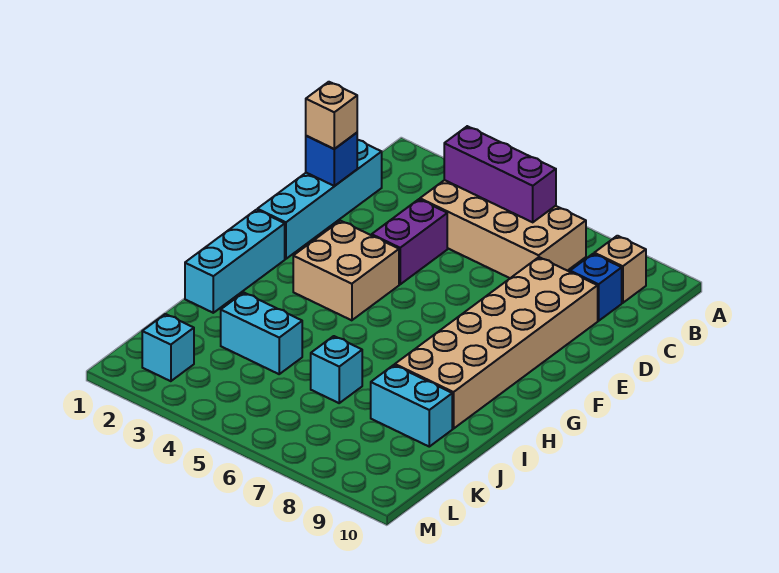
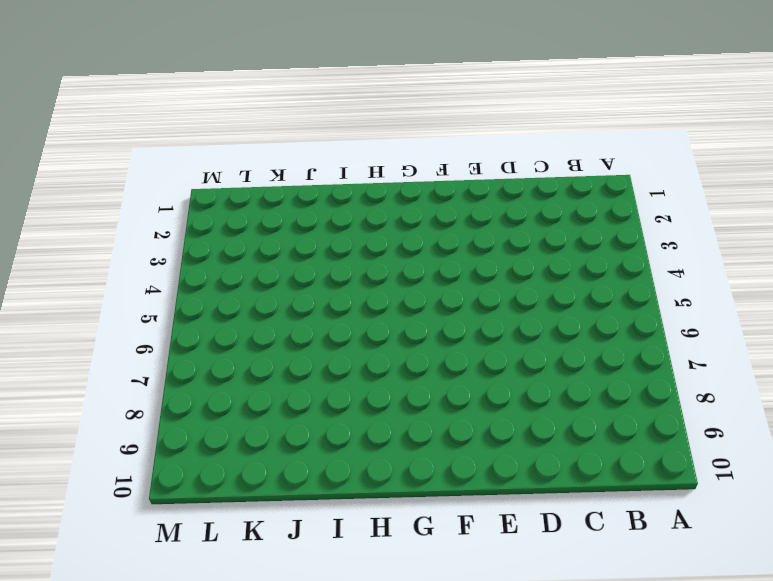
none -> tan brick B4:C7 level 1
none -> tan brick B9 level 1
none -> cyan brick C1:F1 level 1

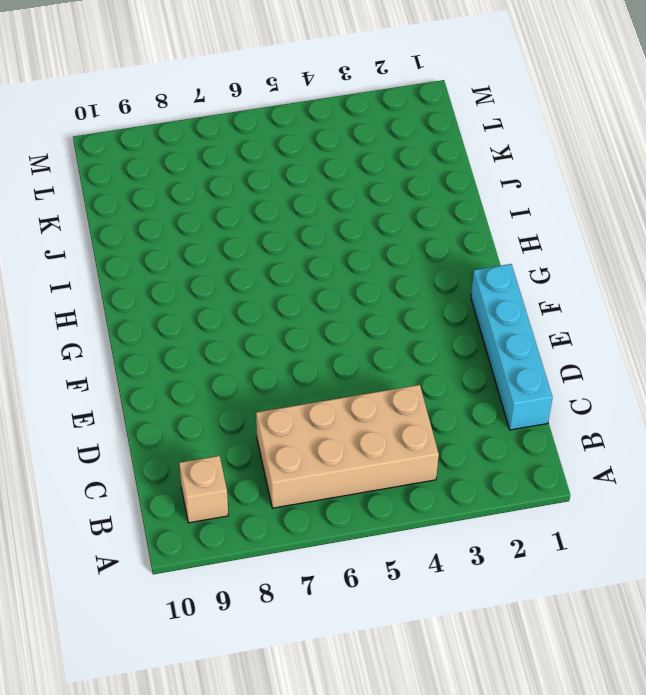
none -> blue brick C9 level 1
none -> purple brick D4:E4 level 1
none -> tan brick D8:I9 level 1

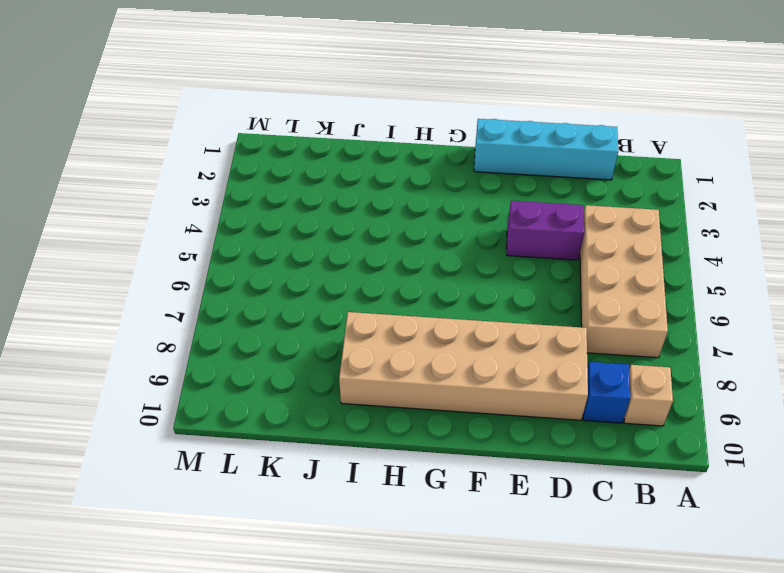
none -> tan brick F3:G4 level 1
none -> cyan brick G1:I1 level 1
none -> cyan brick J3:J4 level 1

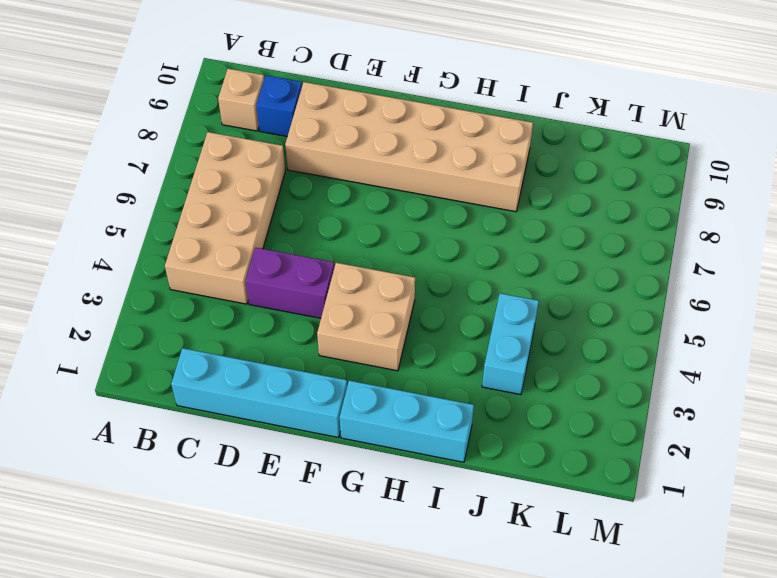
none -> cyan brick J6 level 1
none -> cyan brick J8:J9 level 1
none -> cyan brick L2 level 1

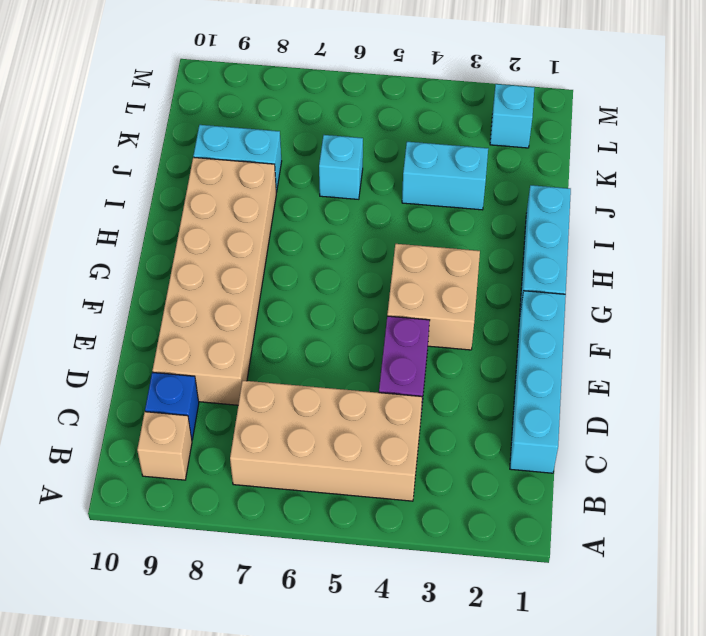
none -> purple brick B4:B6 level 2
none -> blue brick D1 level 2
none -> tan brick D1 level 3

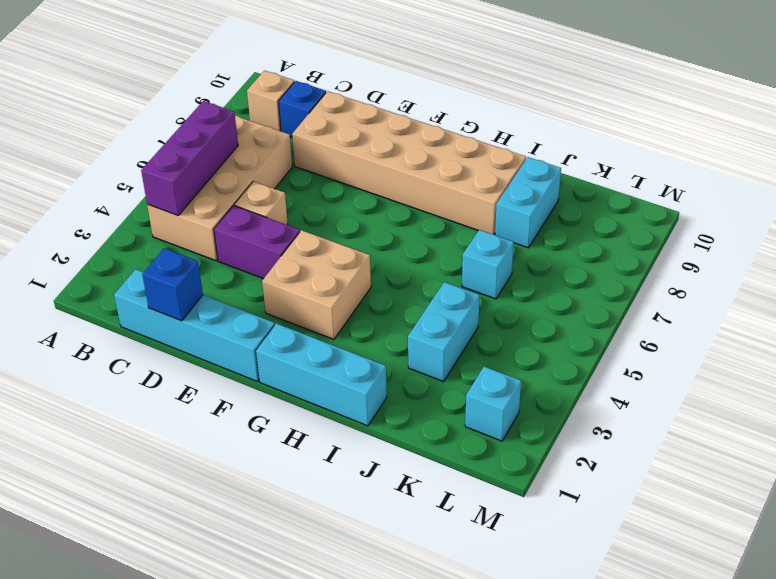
tan brick D5 level 1 -> tan brick D1 level 3

